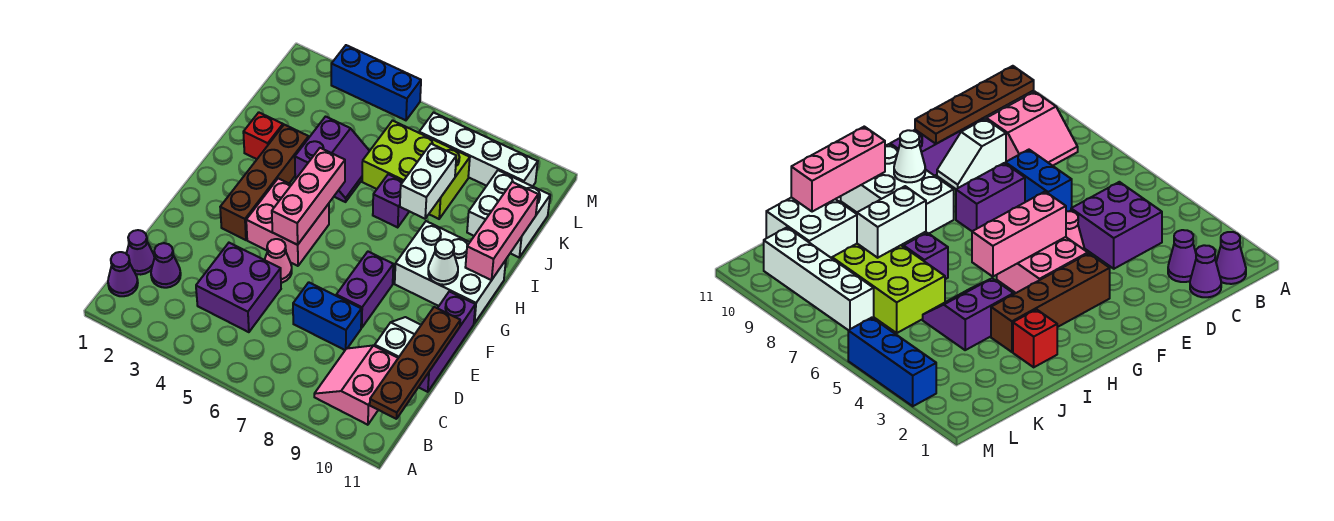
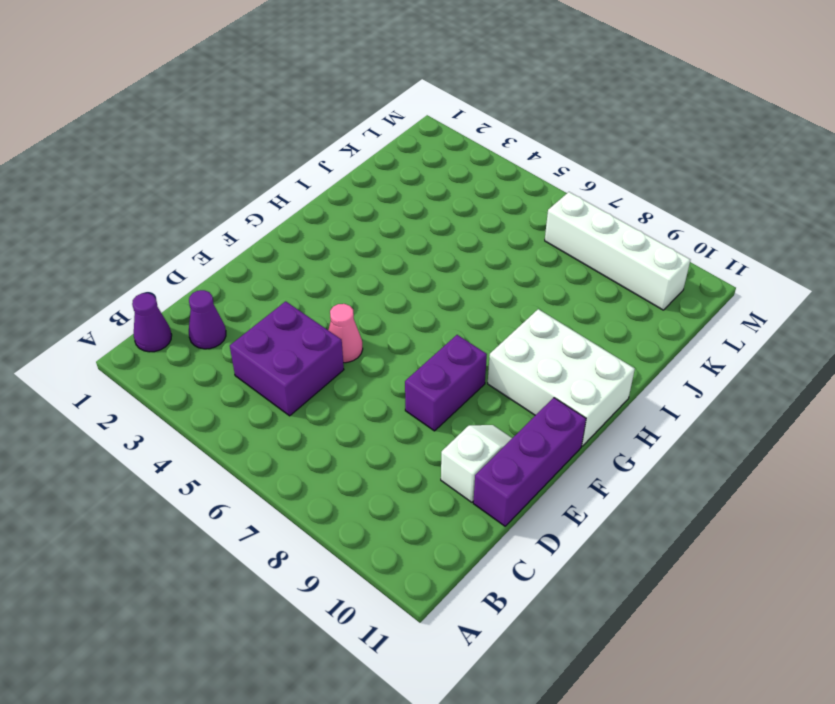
none -> pink slope B9:C10 level 1 top 10
none -> purple cone C1 level 1
none -> blue brick D7:D8 level 1

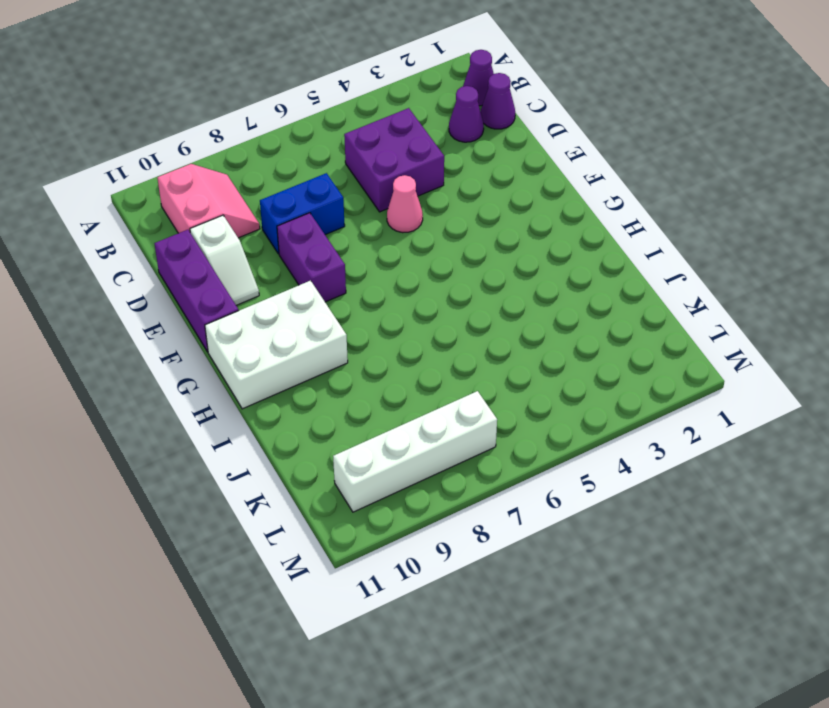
none -> brown brick F3:I3 level 1
none -> pink brick F4:G5 level 1
none -> red brick I2 level 1

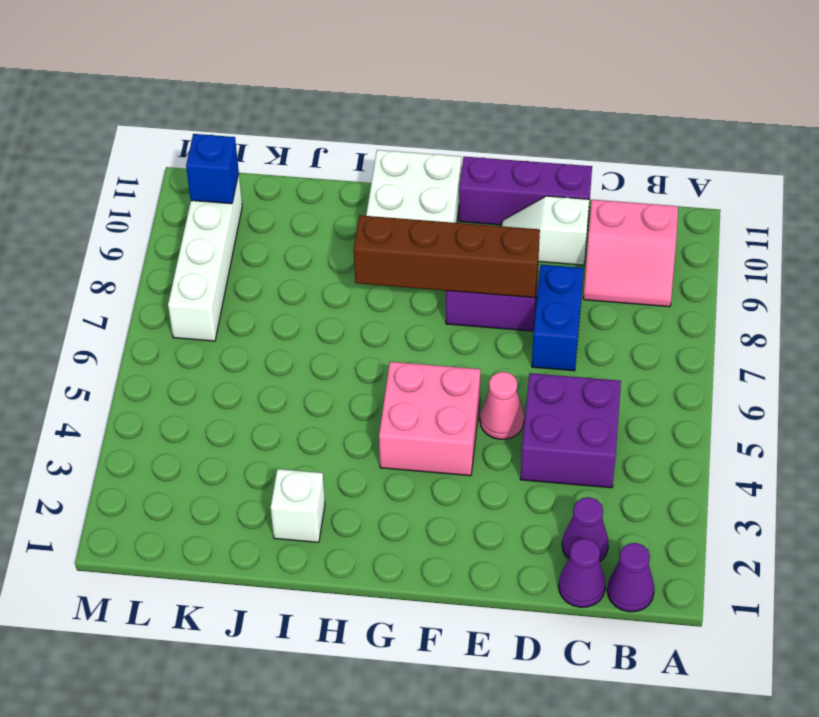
brown brick E8:H8 level 2 -> brown brick F3:I3 level 1
white brick I2 level 1 -> red brick I2 level 1
blue brick L10 level 2 -> none
none -> purple slope I4:J5 level 1 top 4
none -> purple brick I7 level 1
none -> lime brick J6:K8 level 1

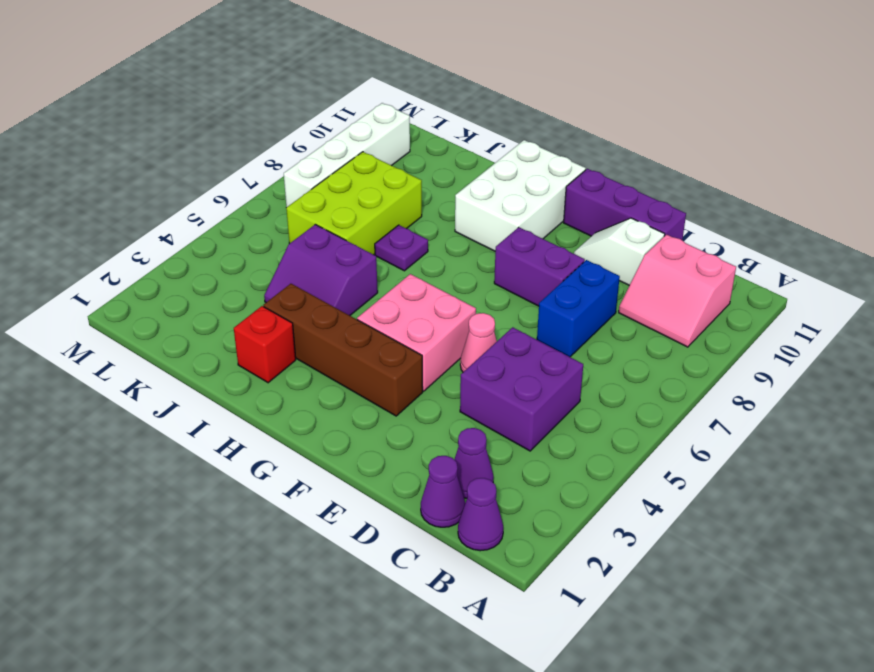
purple slope I4:J5 level 1 top 5 -> purple slope I4:J5 level 1 top 4
purple plate I7 level 1 -> purple brick I7 level 1
none -> white brick J10:K11 level 1
none -> blue brick M3:M5 level 1
none -> brown plate B11:E11 level 2

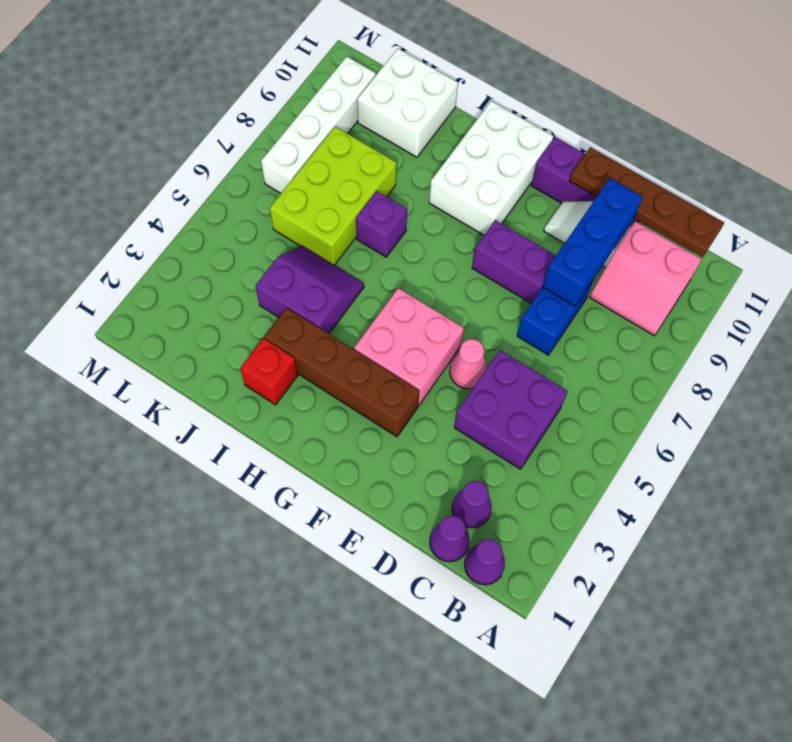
blue brick D8:D10 level 2 -> blue brick M3:M5 level 1
none -> pink brick F5:H5 level 2
none -> white cone G10 level 2
none -> pink brick H11:J11 level 2

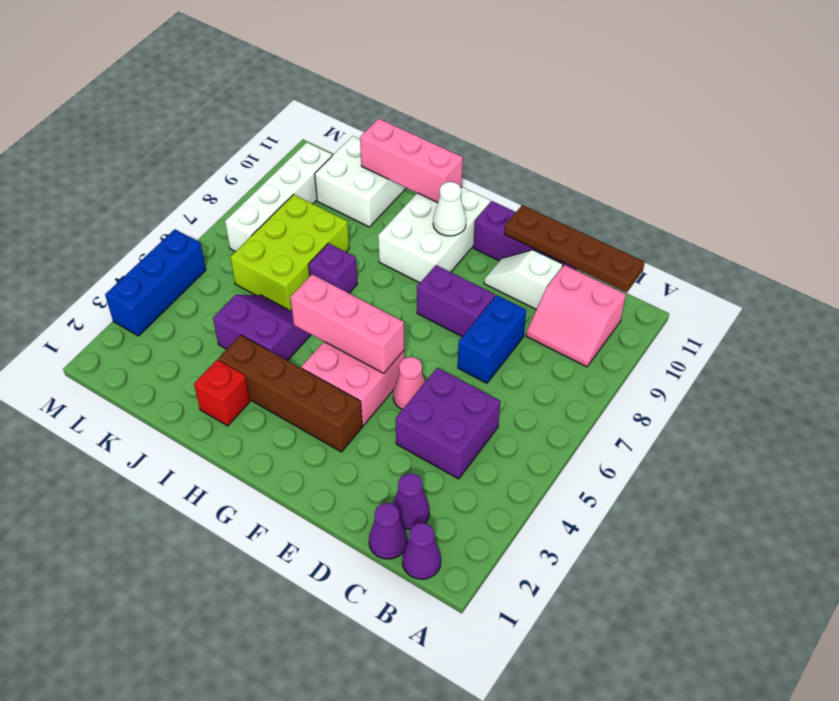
none -> white brick I8:J8 level 2

